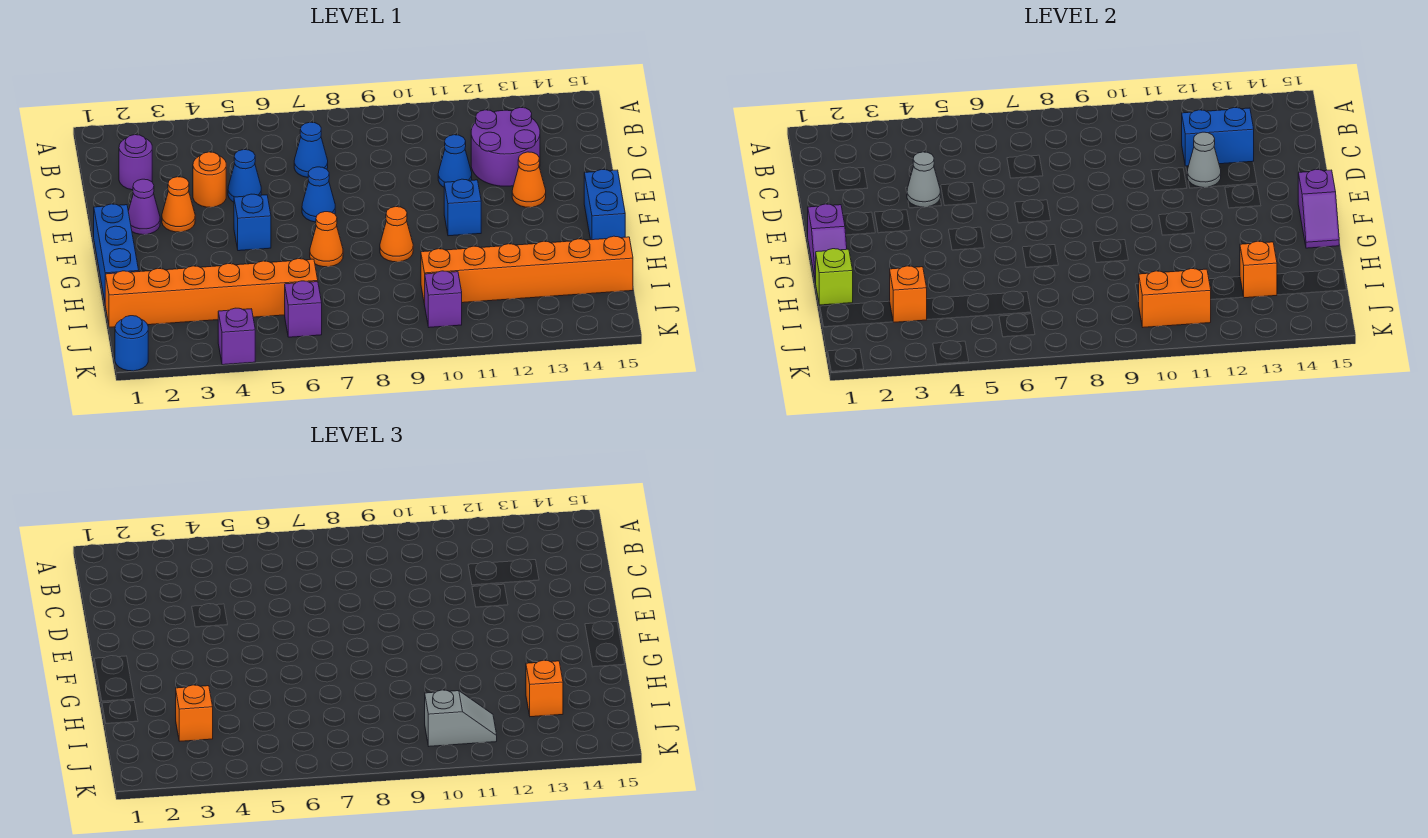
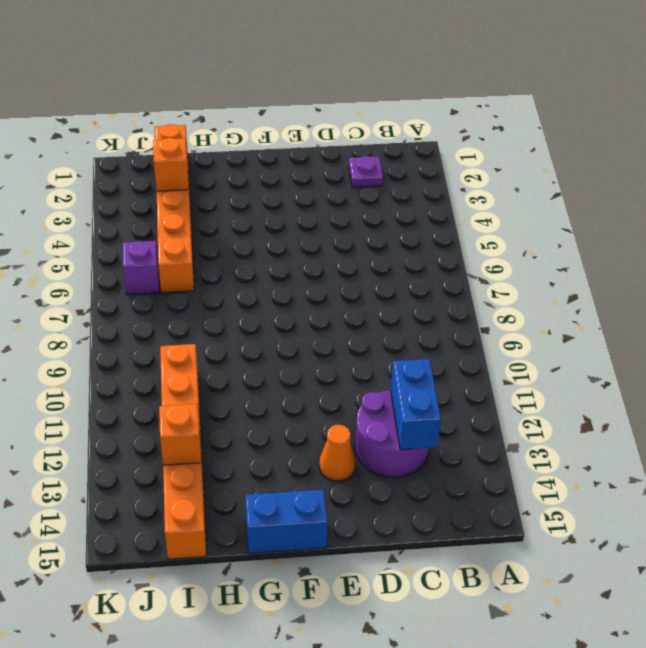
purple plate C2 level 1 -> purple round brick C2 level 1
none -> blue cone C7 level 1
none -> orange round brick D4 level 1
none -> blue cone D5 level 1
none -> blue cone D11 level 1

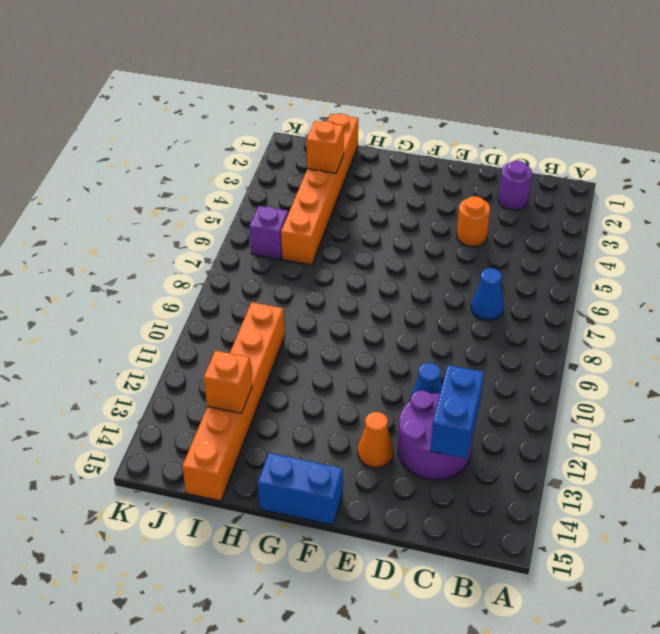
none -> blue cone D5 level 1
none -> purple cone E2 level 1
none -> orange cone E3 level 1
none -> blue cone E7 level 1

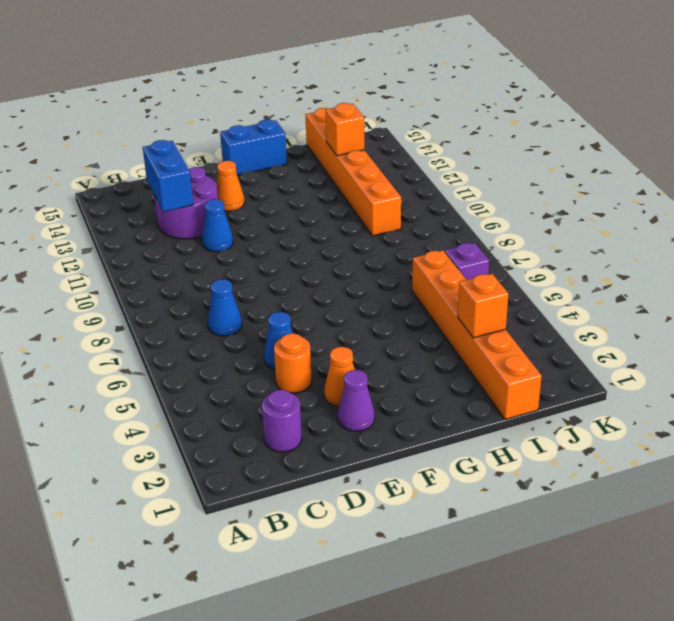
none -> blue cone E7 level 1
none -> blue brick F1:H1 level 1
none -> blue brick F5 level 1
none -> blue brick F11 level 1

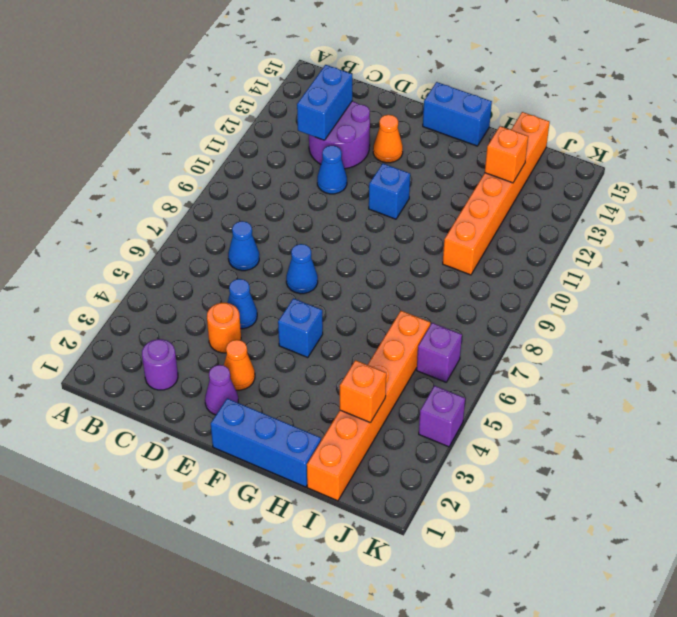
none -> orange cone G7 level 1
none -> orange cone G9 level 1
none -> purple brick J10 level 1
none -> blue round brick K1 level 1

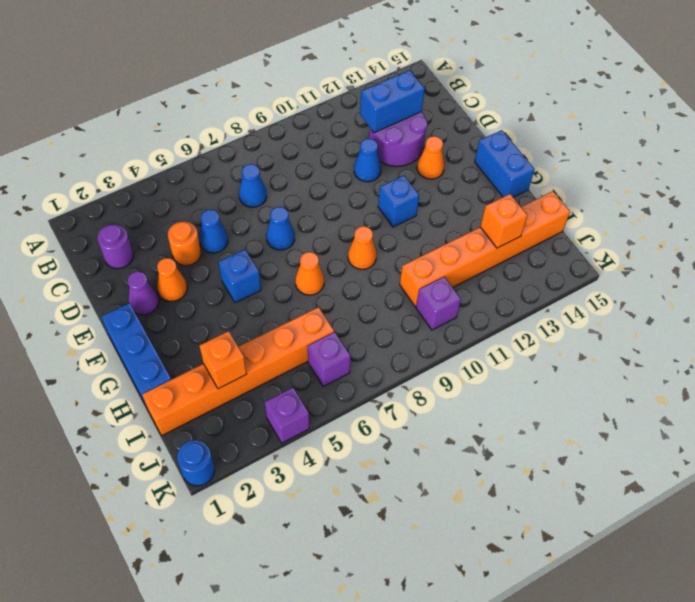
none -> grey cone D4 level 2
none -> grey cone D12 level 2
none -> purple slope F1:G1 level 2 top F
none -> purple slope F15:G15 level 2 top F

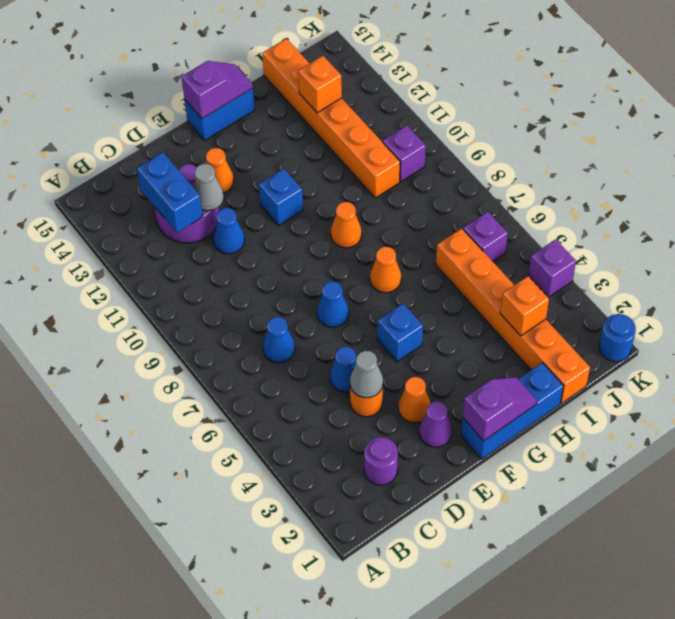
none -> lime brick H1 level 2
none -> orange brick J10:J11 level 2
none -> orange brick I3 level 3
none -> orange brick I13 level 3

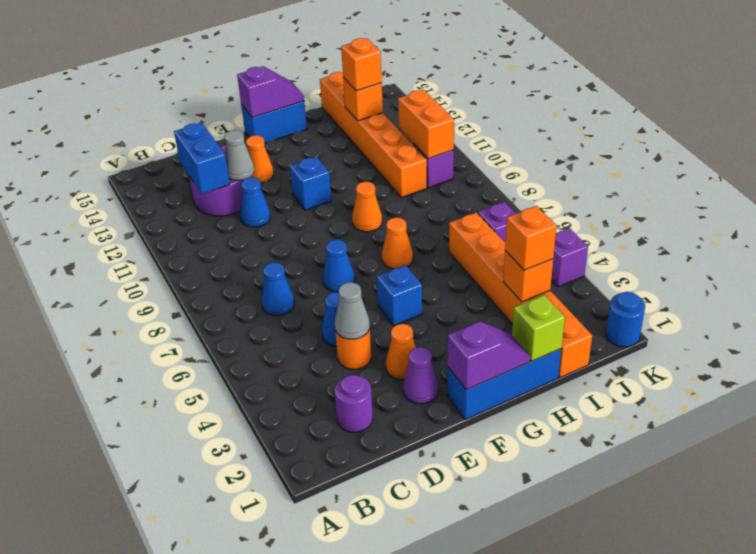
none -> grey slope J10:J11 level 3 top 10

